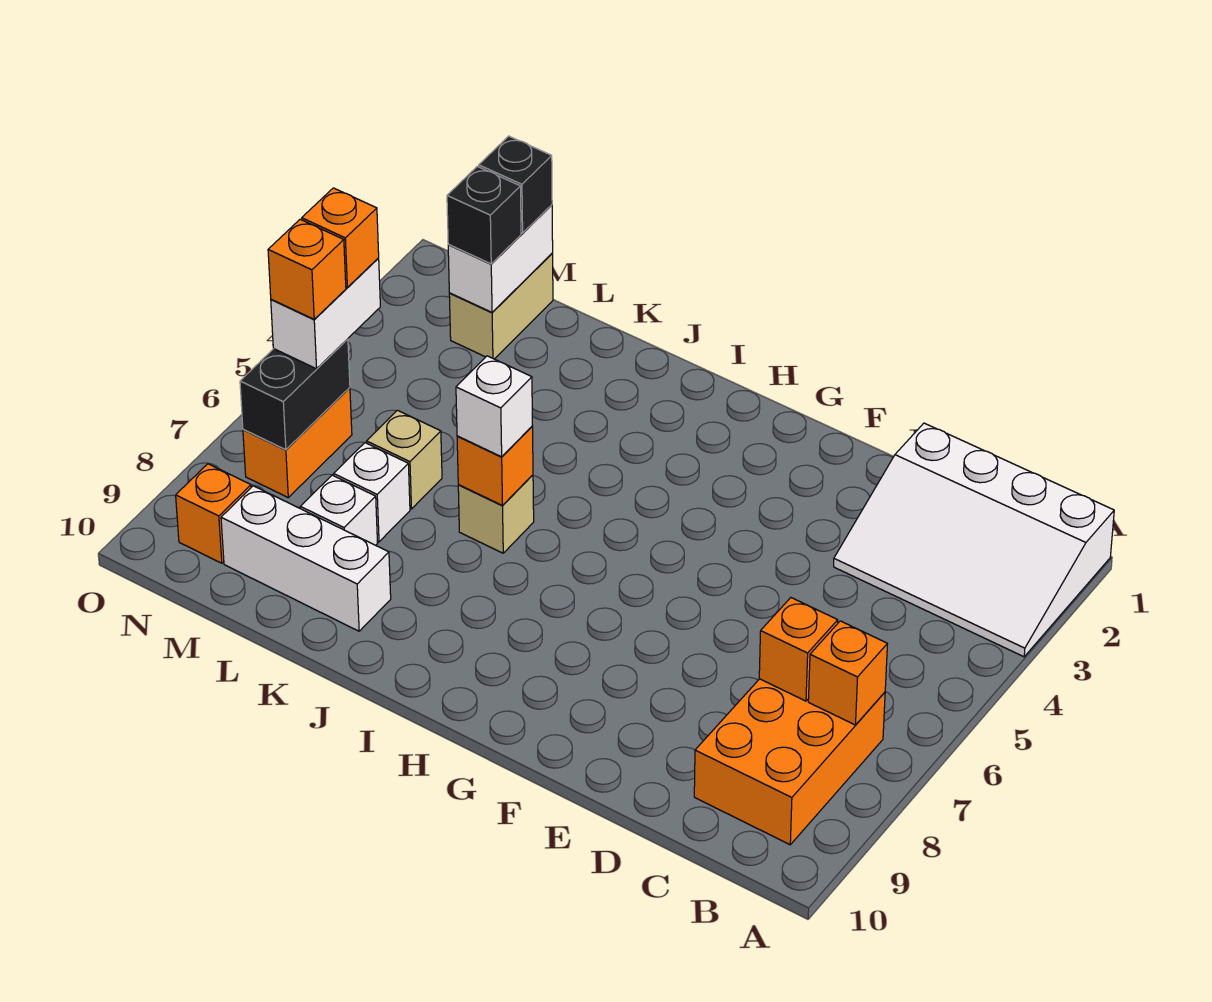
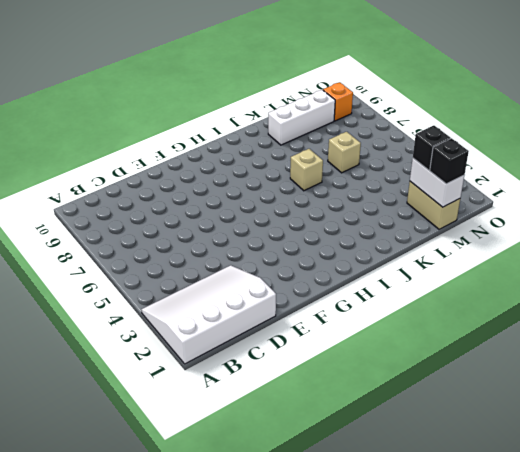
none -> orange brick B7:C9 level 1
none -> white brick L7 level 1
none -> white brick L8 level 1

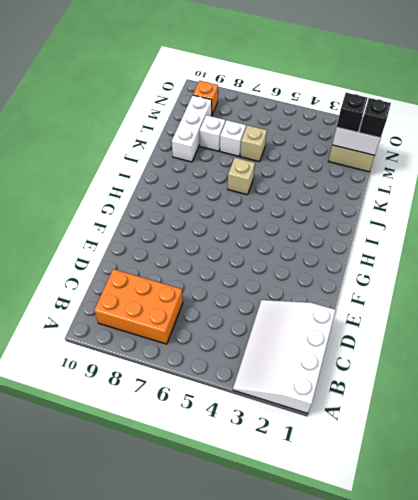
none -> orange brick N6:N7 level 1
none -> orange brick B7 level 2
none -> orange brick C7 level 2

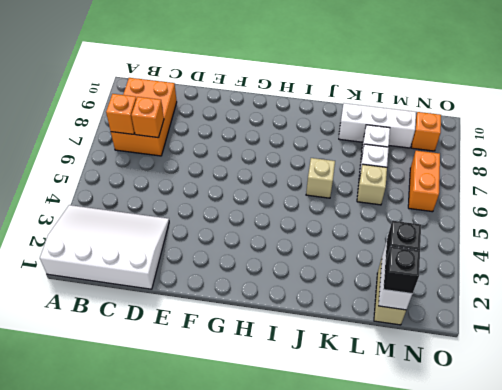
none -> orange brick J6 level 2
none -> black brick N6:N7 level 2
none -> white brick J6 level 3

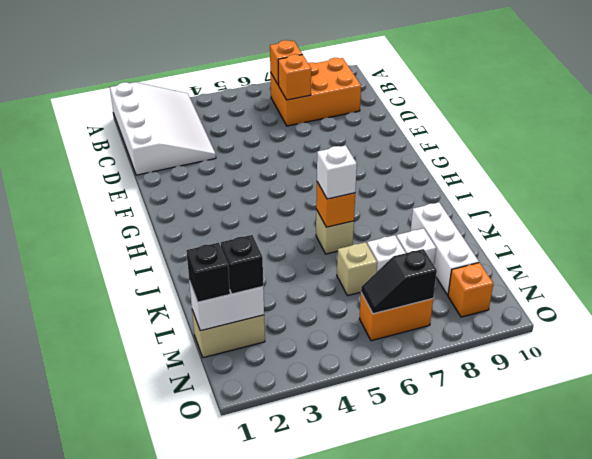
black slope N6:N7 level 2 top 7 -> black brick N6:N7 level 2
none -> white brick N5:N6 level 3
none -> orange brick N5 level 4
none -> orange brick N6 level 4

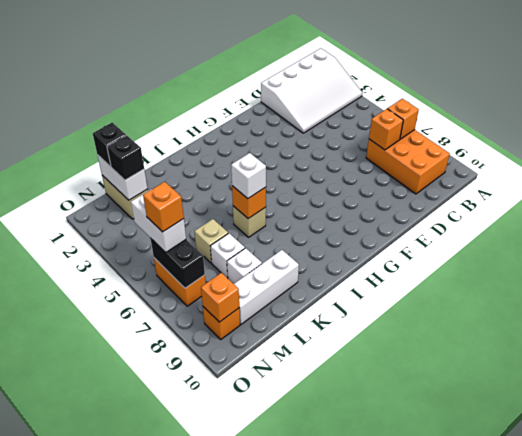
orange brick N9 level 2 -> orange brick N5 level 4

